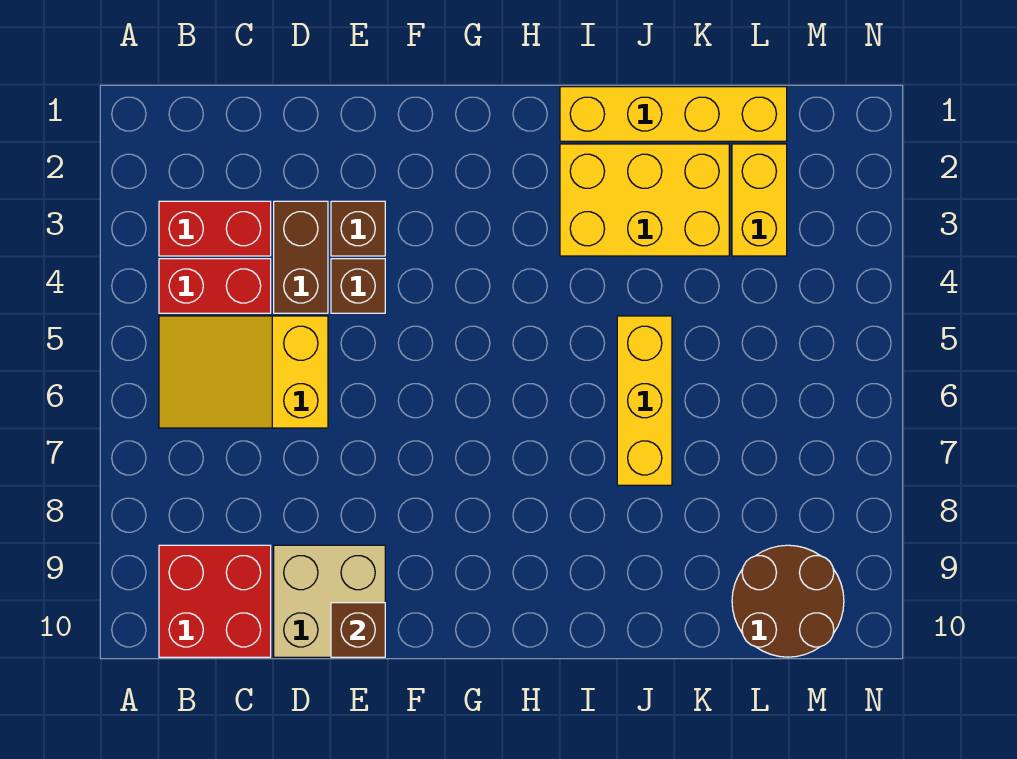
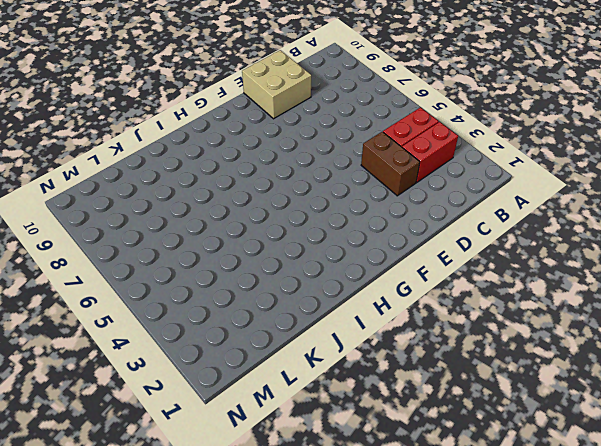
none -> yellow slope B5:D6 level 1 top D
none -> red brick B9:C10 level 1
none -> brown brick E3 level 1

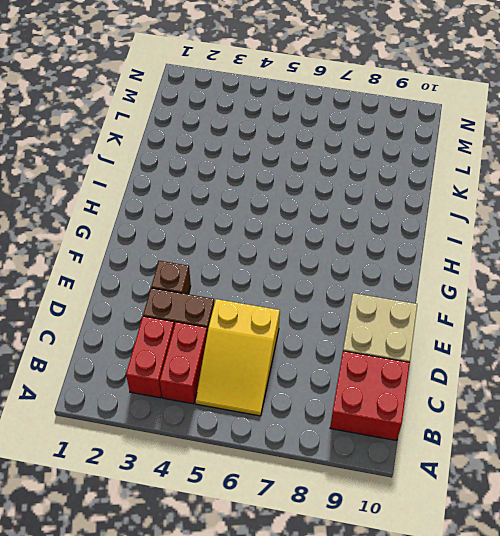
none -> brown brick E4 level 1
none -> yellow brick I1:L1 level 1
none -> yellow brick I2:K3 level 1

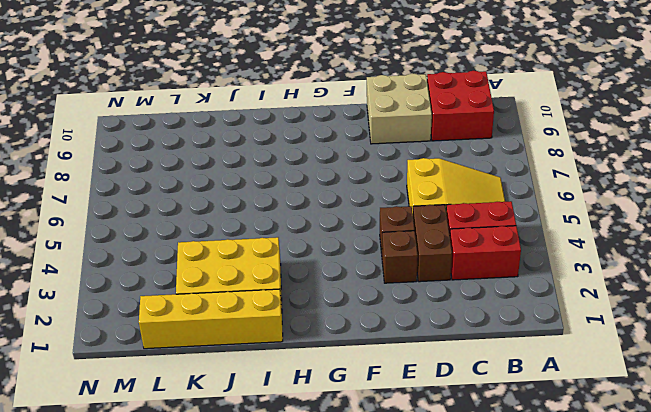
none -> yellow brick J5:J7 level 1
none -> yellow brick L2:L3 level 1
none -> brown round brick L9:M10 level 1

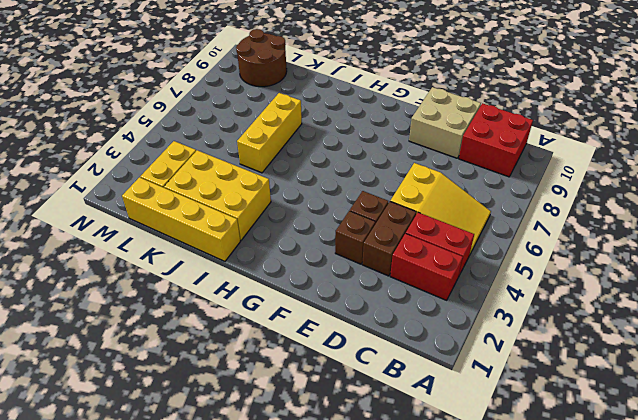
none -> brown brick E10 level 2

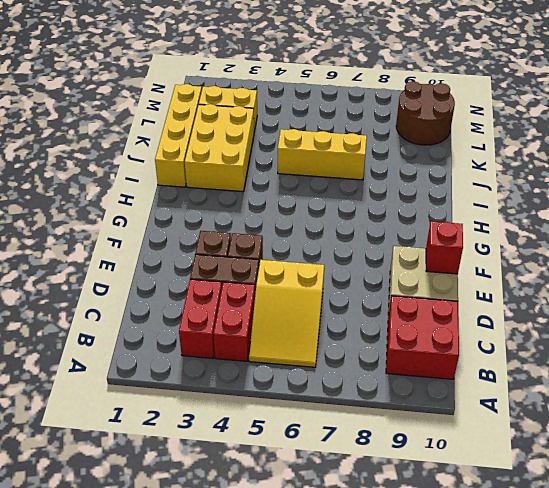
red brick E10 level 2 -> brown brick E10 level 2

